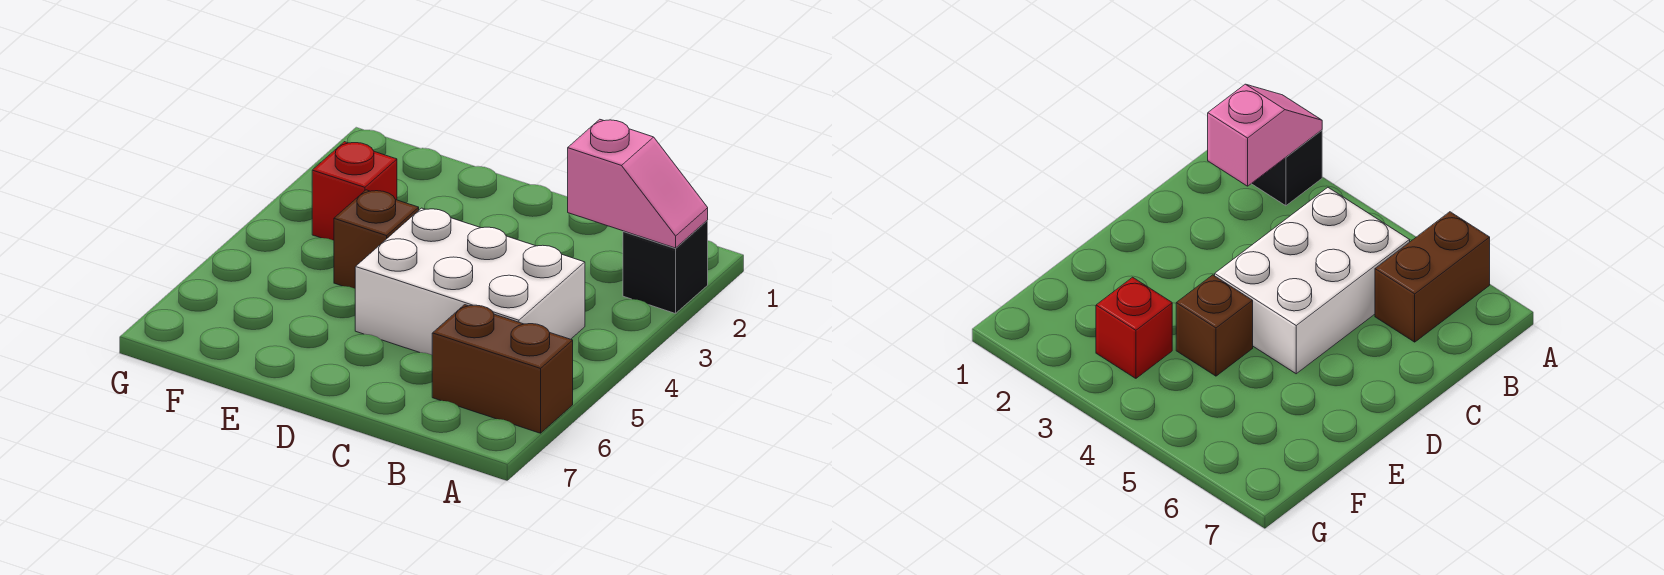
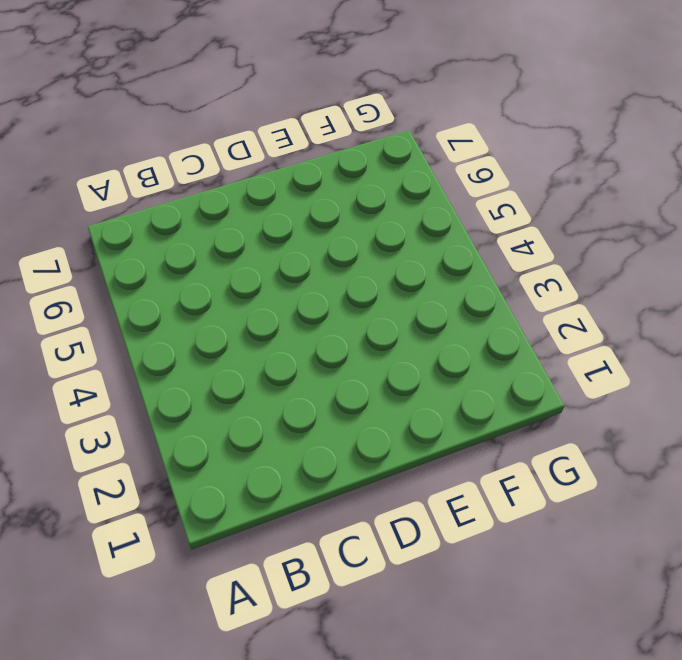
none -> black brick A2 level 1
none -> brown brick A6:B6 level 1

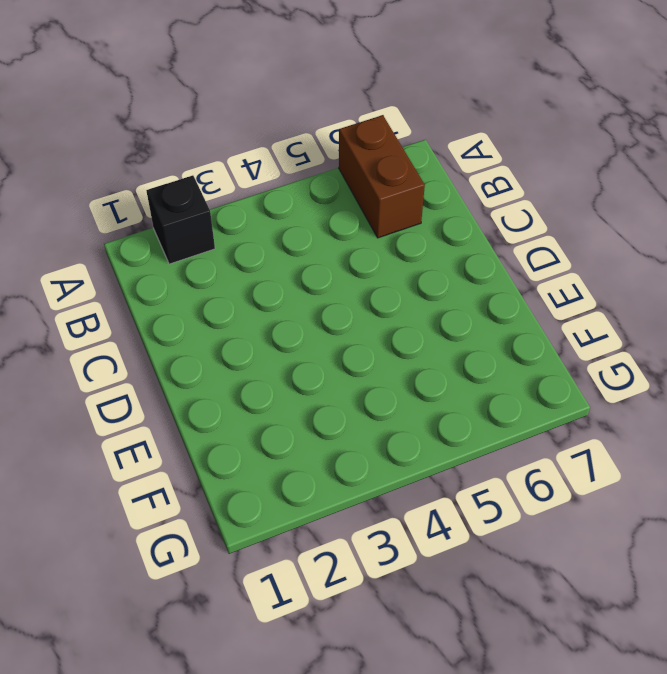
none -> white brick B4:D5 level 1
none -> brown brick E4 level 1

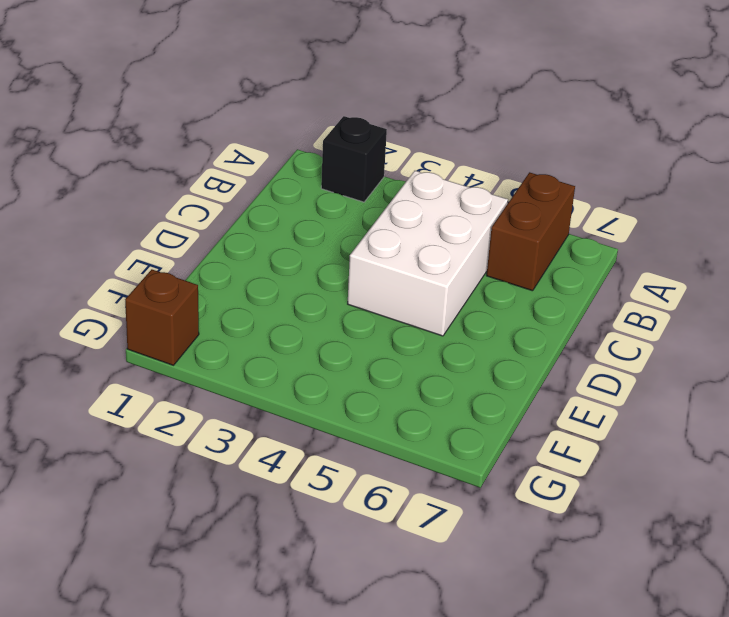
brown brick G1 level 1 -> brown brick E4 level 1
none -> red brick F3 level 1
none -> pink slope A2:B2 level 2 top B

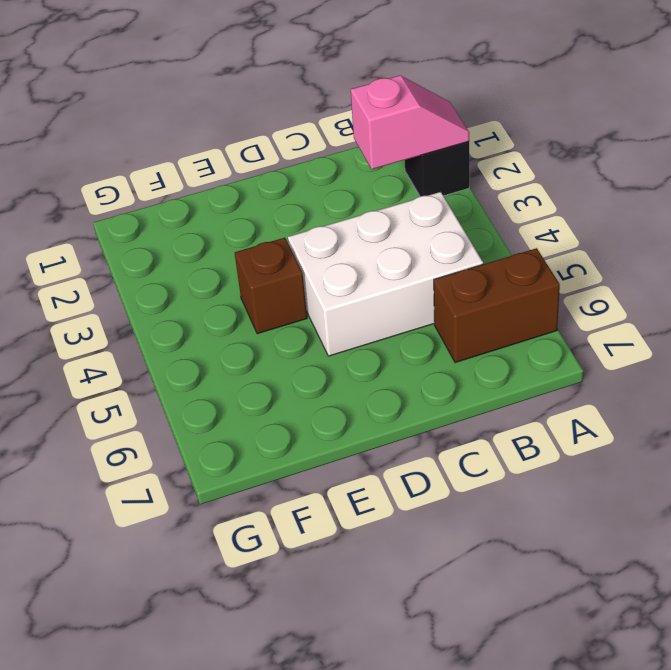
none -> red brick F3 level 1

